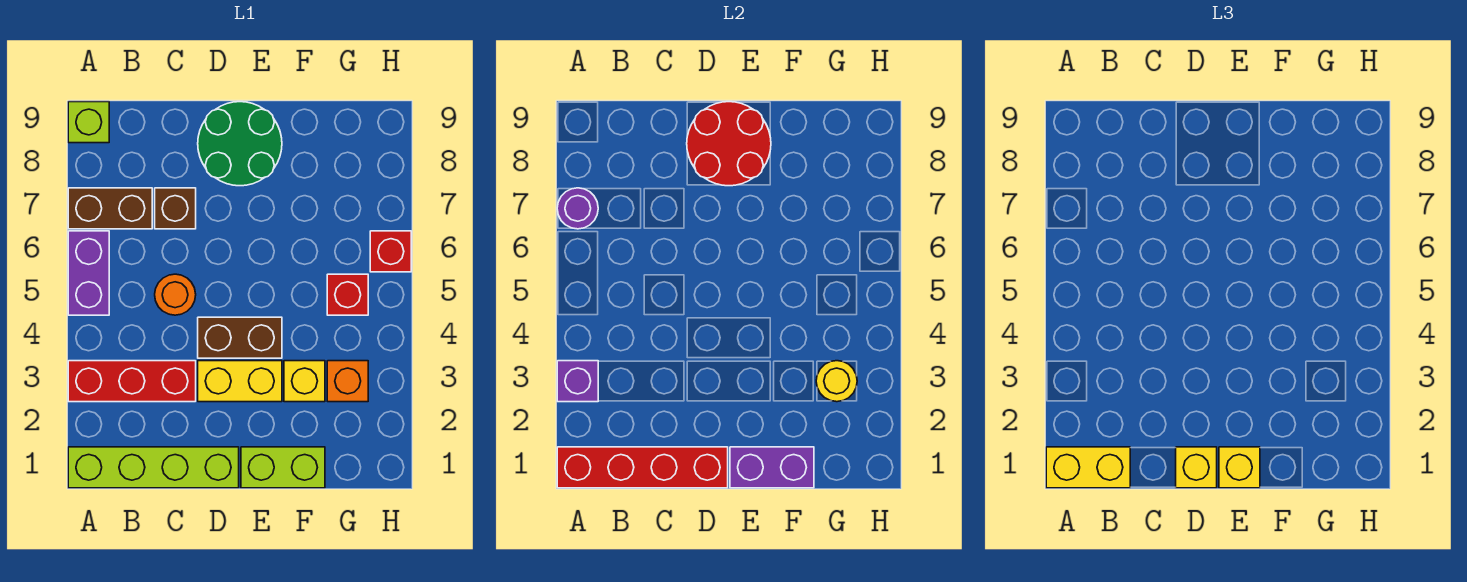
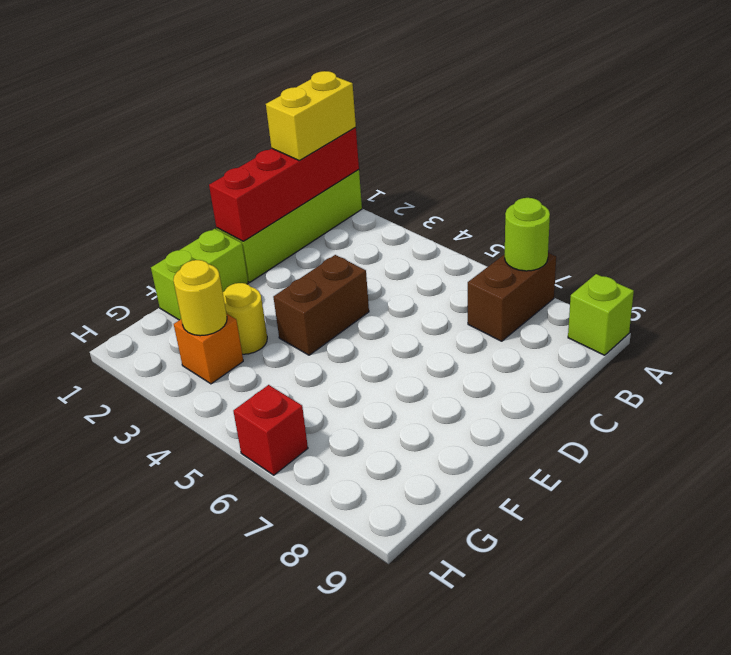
lime round brick A7 level 2 -> purple round brick A7 level 2
yellow round brick F3 level 1 -> yellow brick F3 level 1
none -> red brick A3:C3 level 1
none -> purple brick A5:A6 level 1
none -> orange round brick C5 level 1

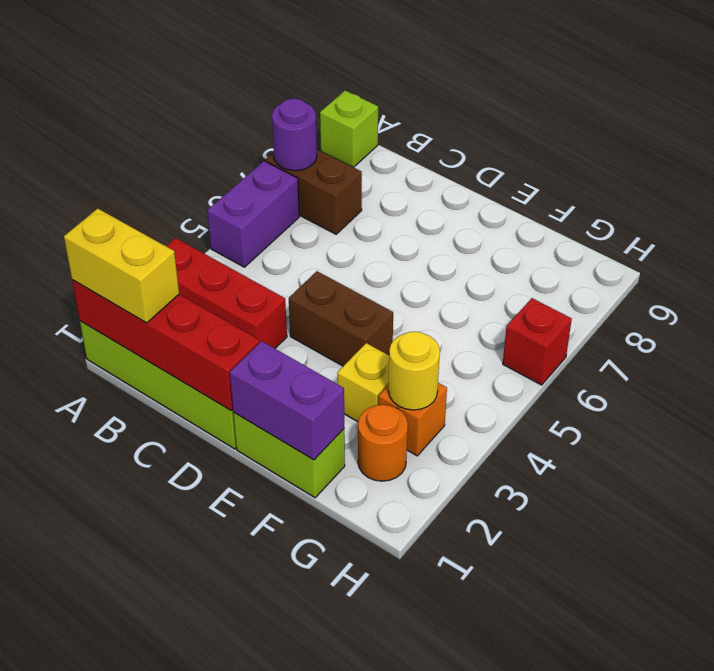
orange round brick G2 level 1 -> orange round brick C5 level 1
none -> brown brick C7 level 1
none -> yellow brick D3:E3 level 1
none -> green round brick D8:E9 level 1

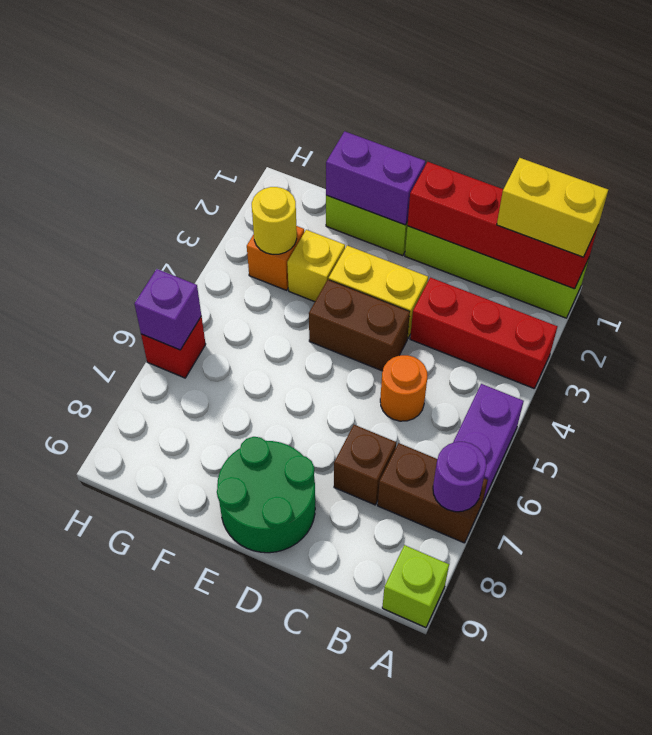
purple brick H6 level 2 -> purple brick A3 level 2
none -> red brick G5 level 1
none -> red round brick D8:E9 level 2
none -> yellow brick D1 level 3

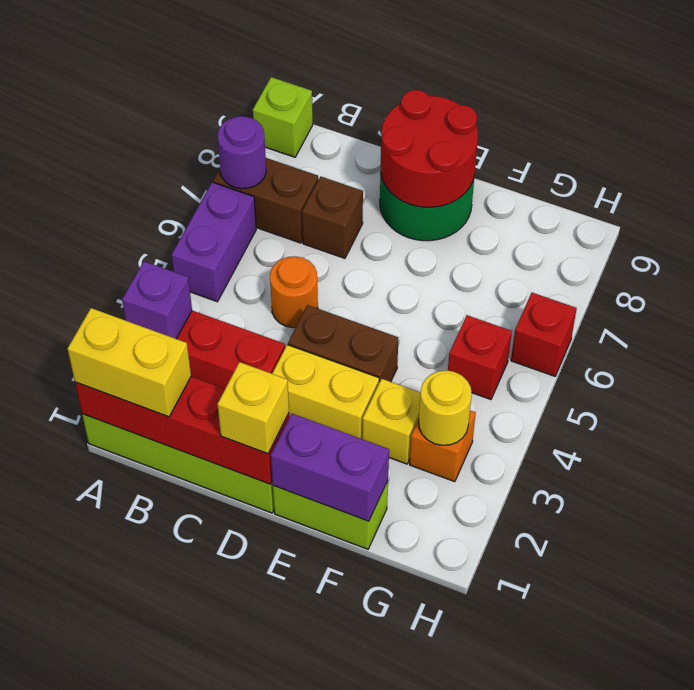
none -> yellow brick E1 level 3

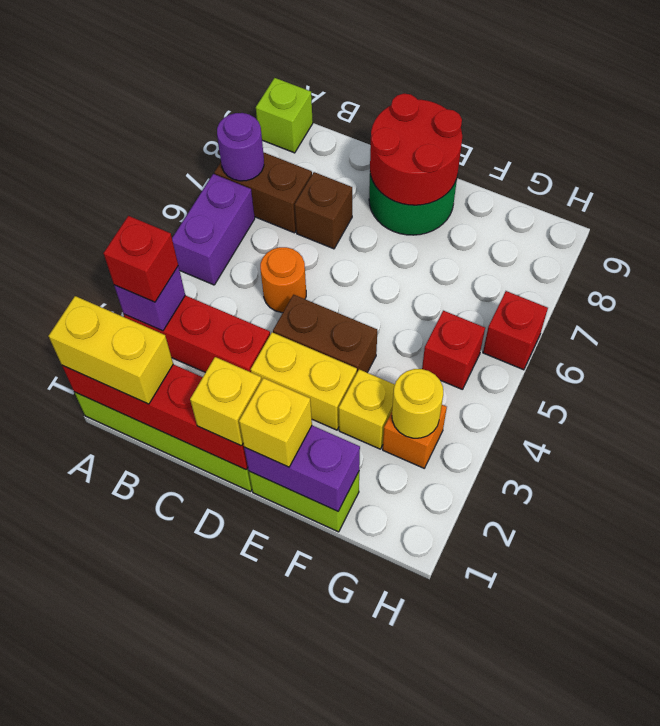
red brick A3 level 3 -> none

